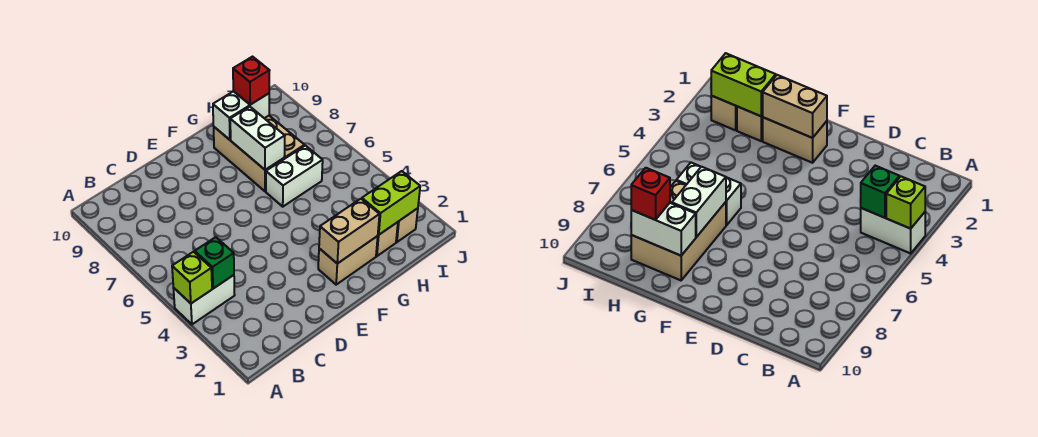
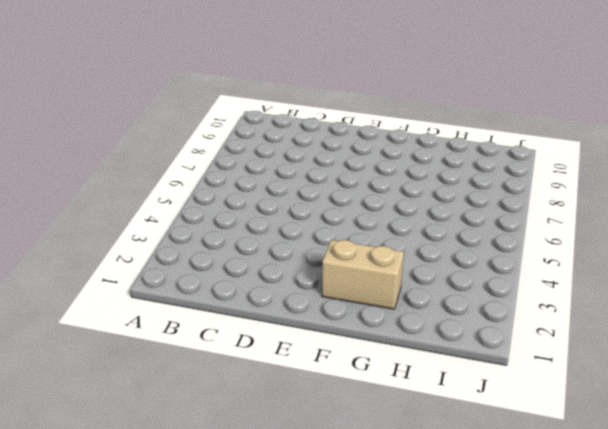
none -> white brick A4:B4 level 1
none -> white brick G6:H6 level 1
none -> tan brick G7:H9 level 1

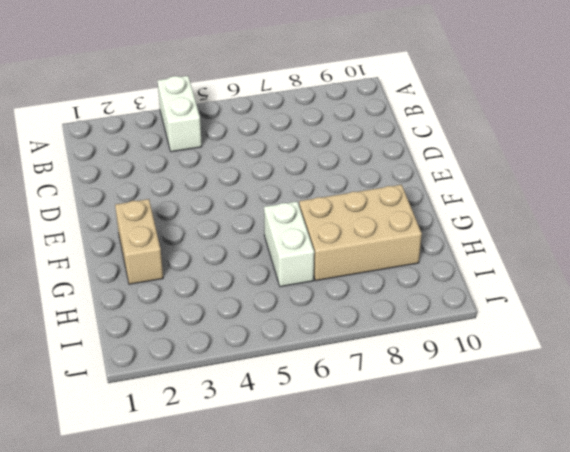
none -> tan brick H2 level 1
none -> tan brick I2 level 1
none -> lime brick A4 level 2

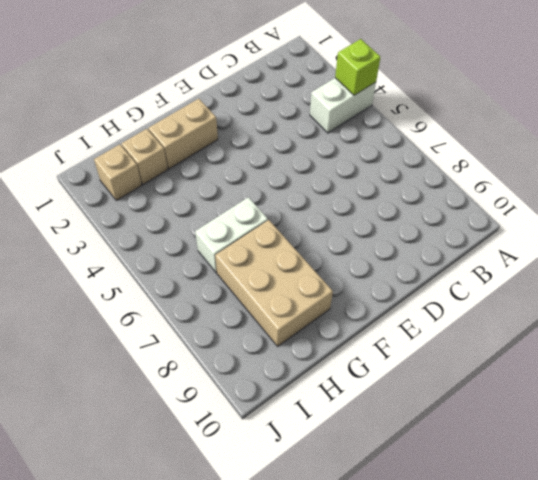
none -> green brick B4 level 2
none -> tan brick F2:G2 level 2
none -> white brick G7:G8 level 2

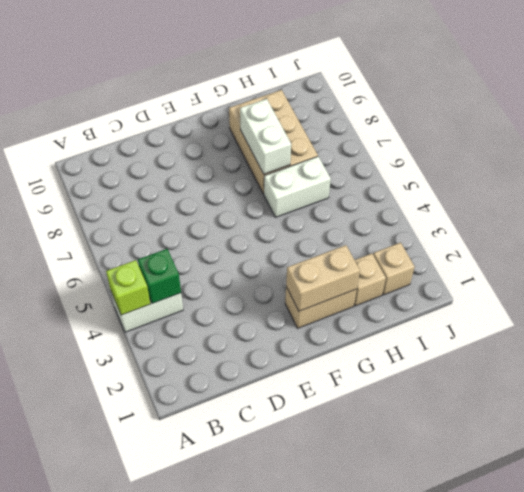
none -> white brick G9:H9 level 2
none -> lime brick H2:I2 level 2
none -> red brick H9 level 3

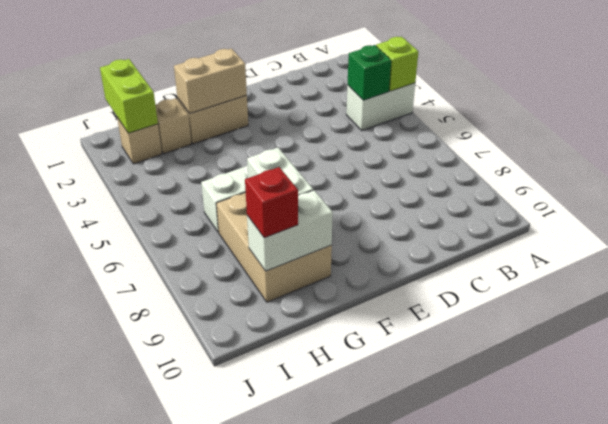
lime brick I1:I2 level 2 -> lime brick H2:I2 level 2

